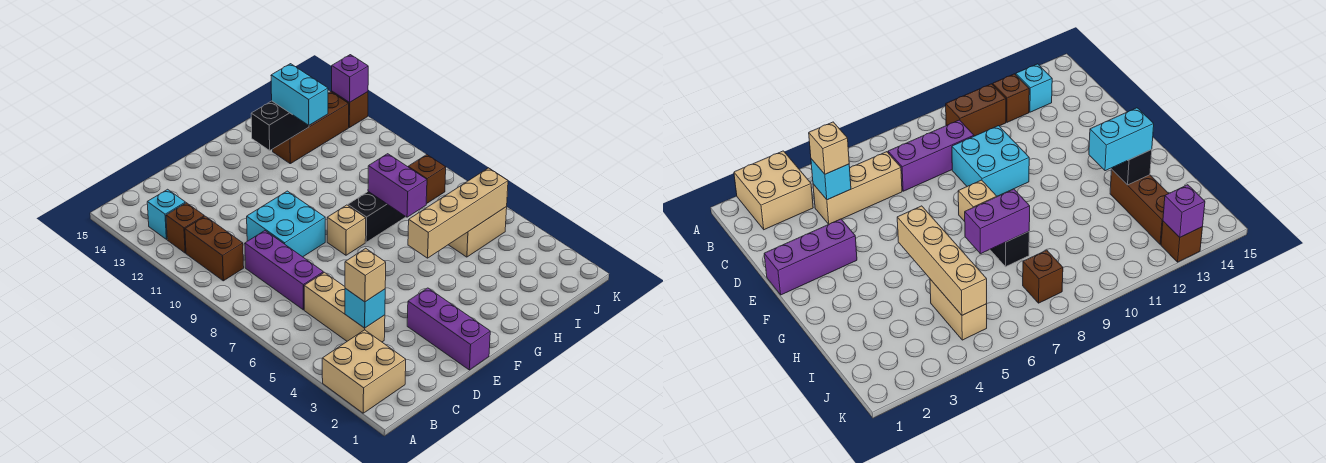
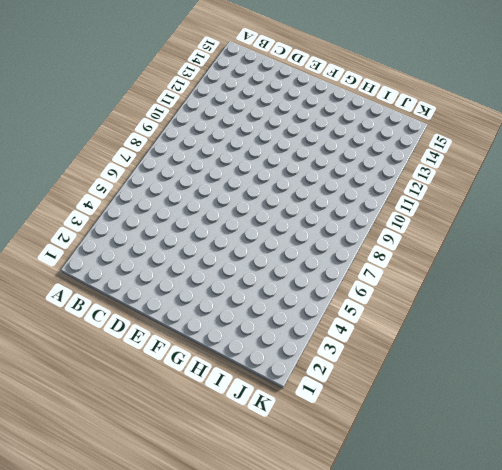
none -> tan brick A2:B3 level 1
none -> brown brick B10:B11 level 1
none -> brown brick B12 level 1

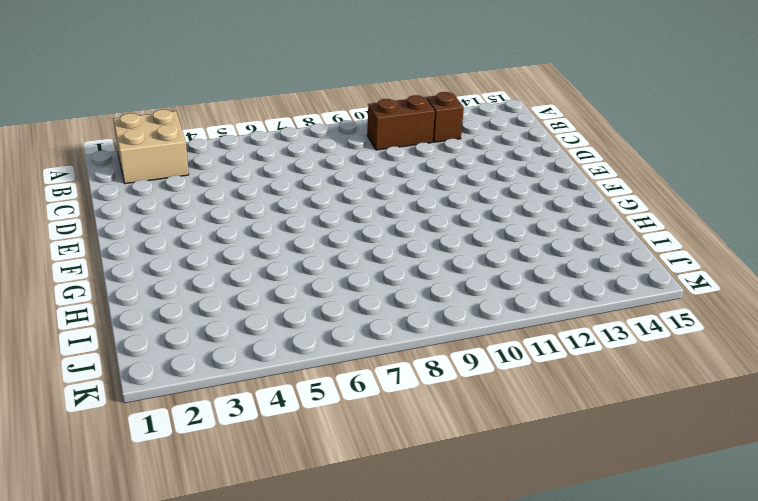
none -> cyan brick B13 level 1
none -> tan brick C4:C6 level 1
none -> purple brick C7:C9 level 1

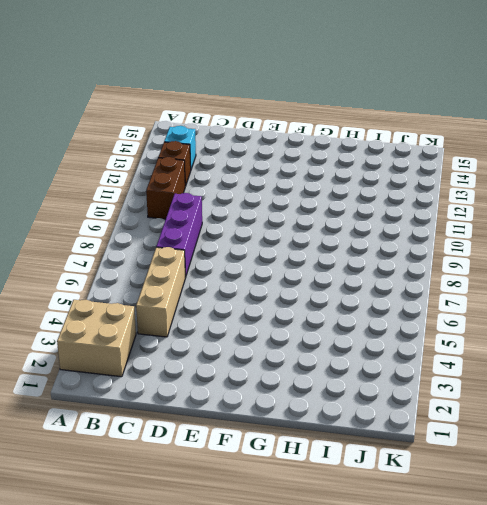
none -> cyan brick D9:E10 level 1
none -> purple brick E1:E3 level 1
none -> tan brick F8 level 1

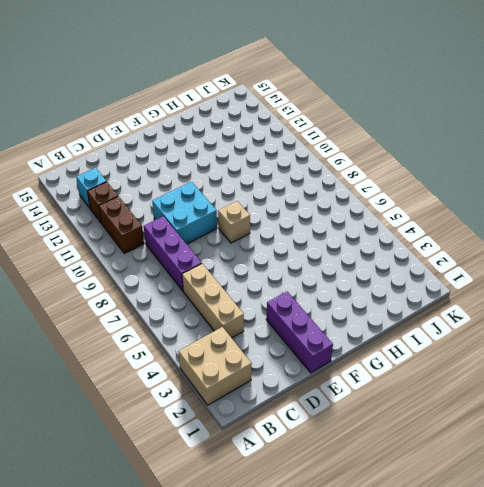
none -> black brick G8:H8 level 1
none -> brown brick H13:J13 level 1
none -> tan brick I5:J5 level 1

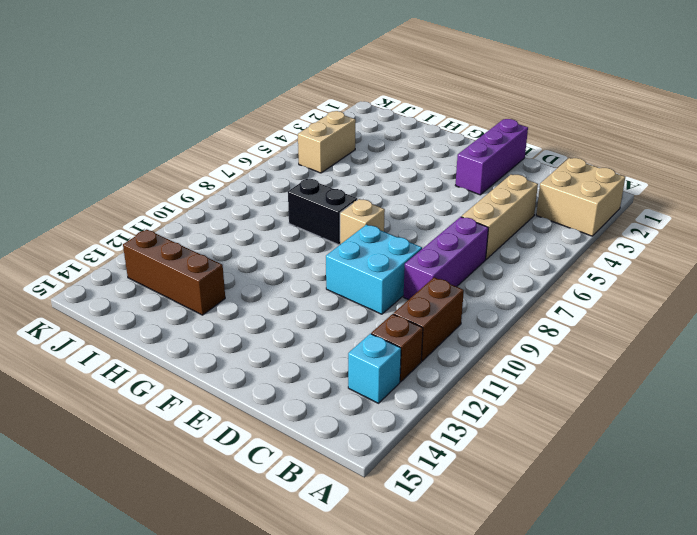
tan brick J4:J5 level 1 -> tan brick I5:J5 level 1
none -> brown brick J8 level 1
none -> brown brick K13 level 1
none -> cyan brick C4 level 2

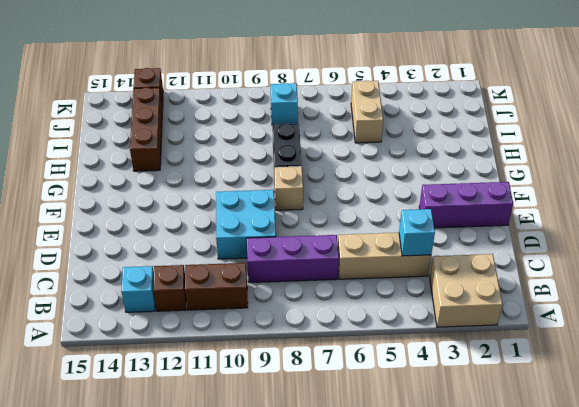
cyan brick J8 level 1 -> brown brick J8 level 1
none -> tan brick G5:J5 level 2
none -> black brick G13:H13 level 2
none -> purple brick H7:H8 level 2

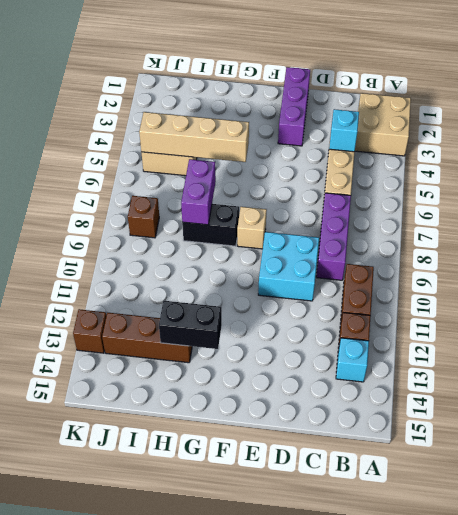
none -> purple brick K13 level 2
none -> tan brick C4 level 3
none -> cyan brick H12:H13 level 3

